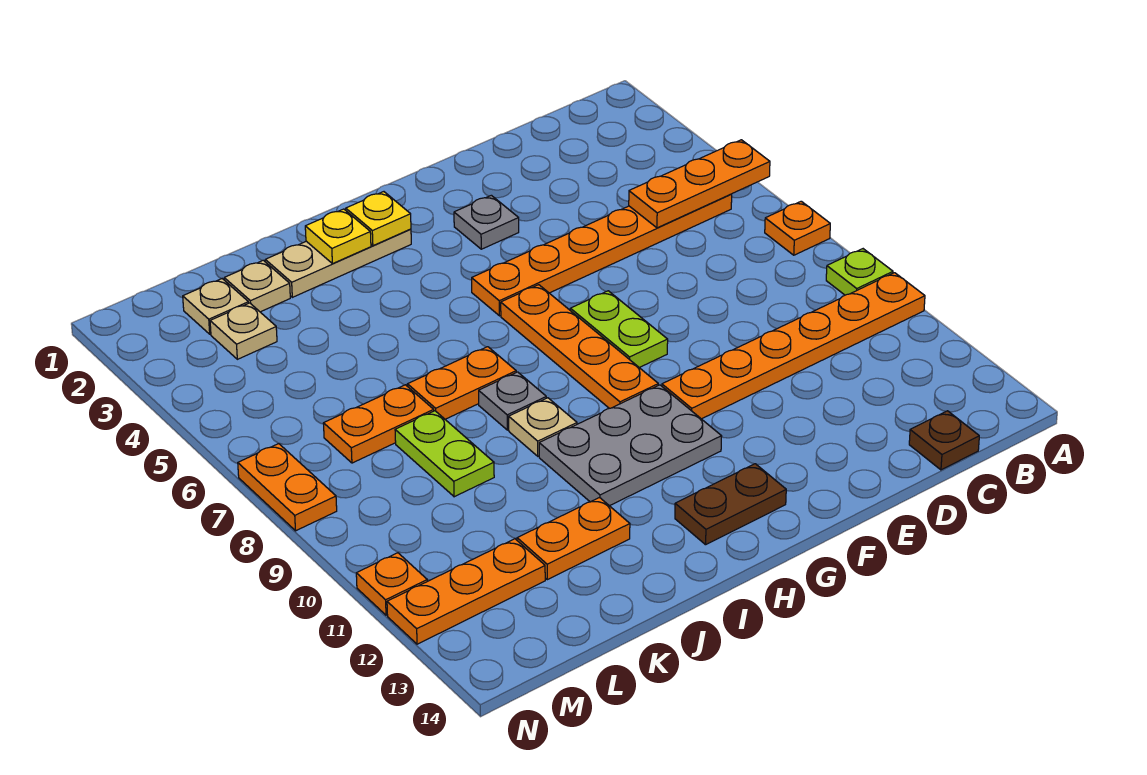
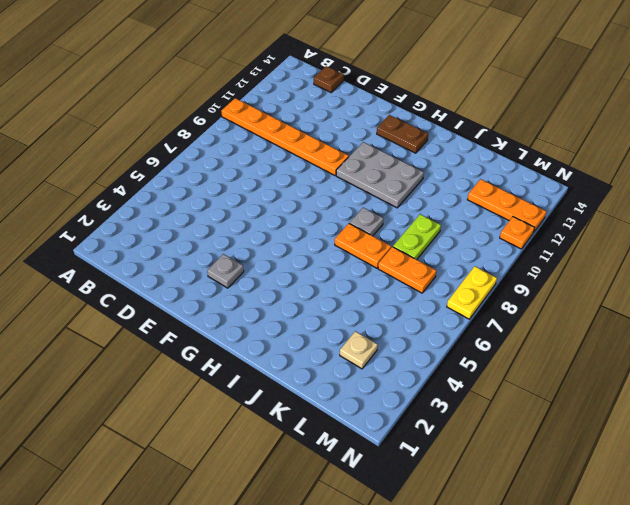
yellow plate N7:N8 level 1 -> orange plate N7:N8 level 1
none -> orange plate A7 level 1
none -> lime plate A9 level 1
none -> orange plate B5:G5 level 1

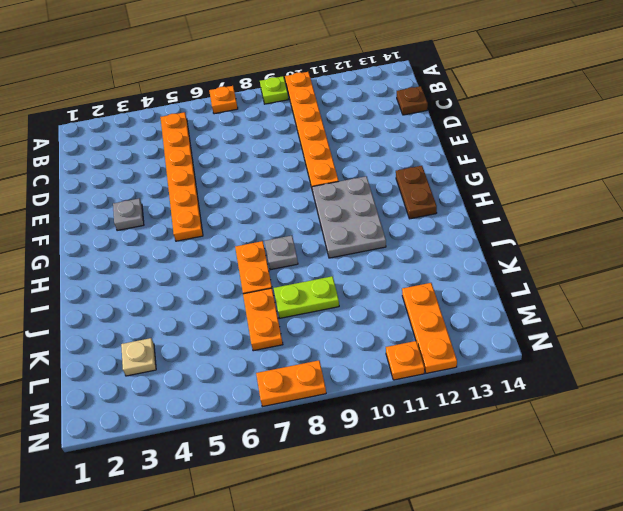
none -> lime plate F7:F8 level 1
none -> orange plate G6:G9 level 1
none -> tan plate H2:J2 level 1

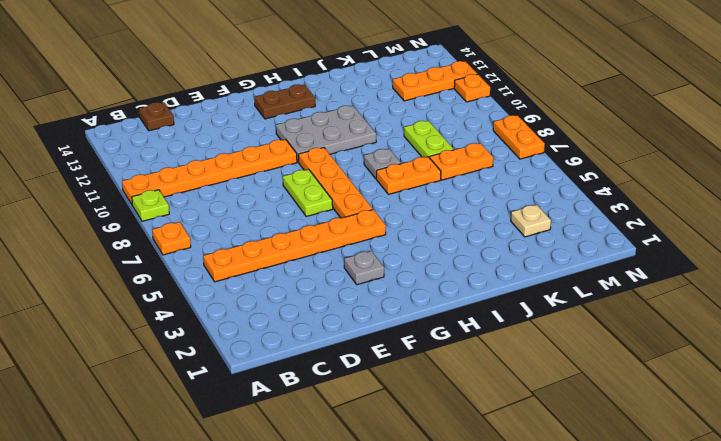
none -> tan plate H2:J2 level 1
none -> tan plate I9 level 1
none -> orange plate J12:K12 level 1

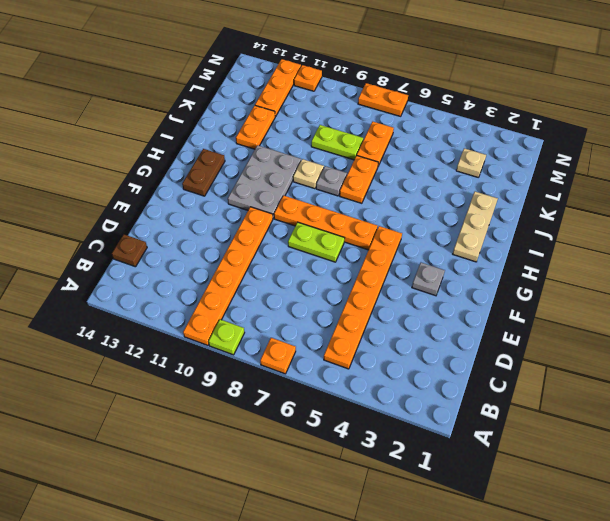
none -> tan plate K2 level 1
none -> tan plate L2 level 1
none -> orange plate A5:C5 level 2

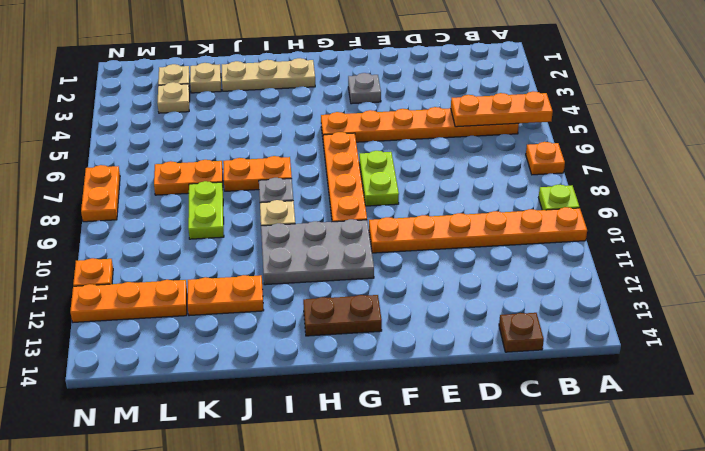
none -> yellow plate H2 level 2
none -> yellow plate I2 level 2

